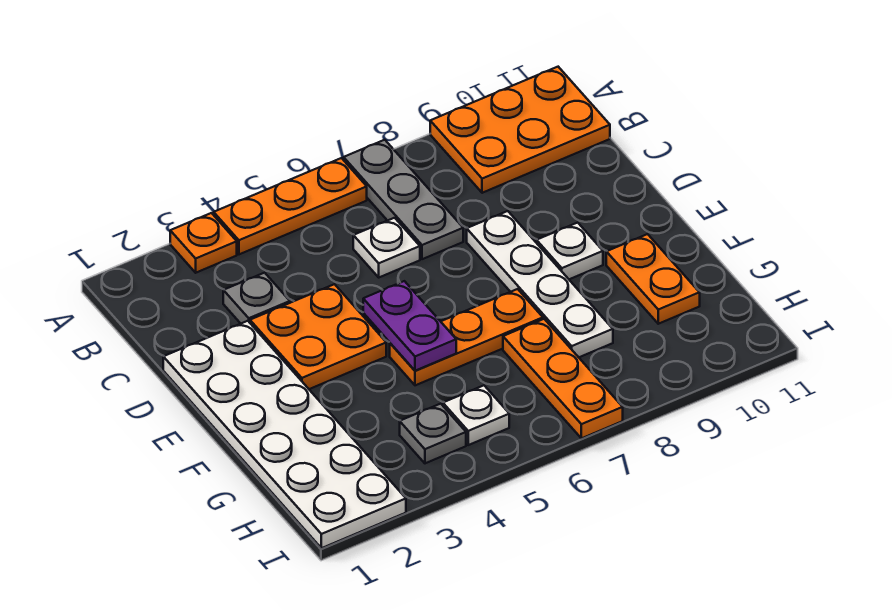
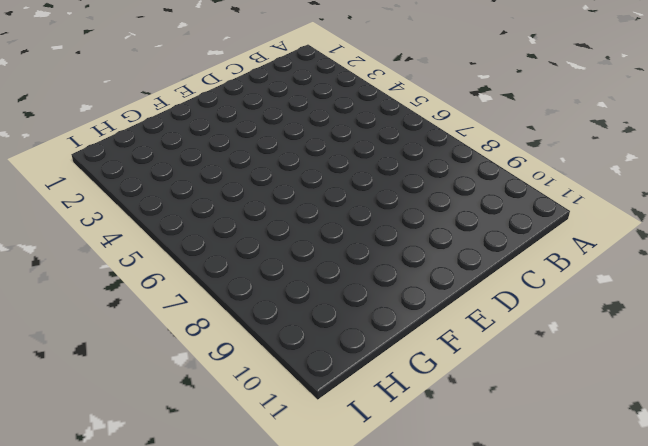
none -> orange plate A3 level 1
none -> orange plate A4:A6 level 1
none -> grey plate A7:C7 level 1

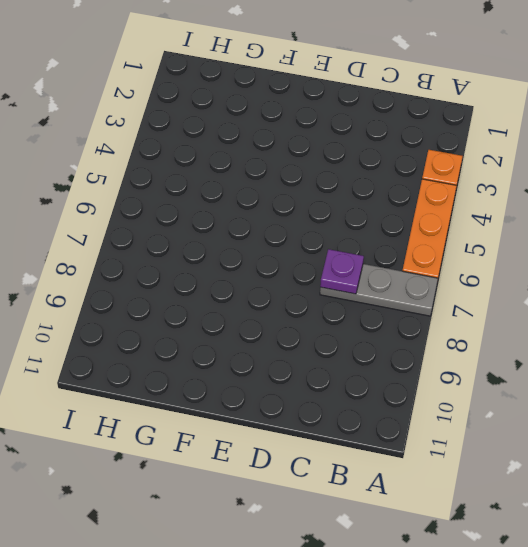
purple plate C7 level 2 -> none
none -> orange plate A9:B11 level 1
none -> grey plate C3 level 1
none -> white plate C6 level 1

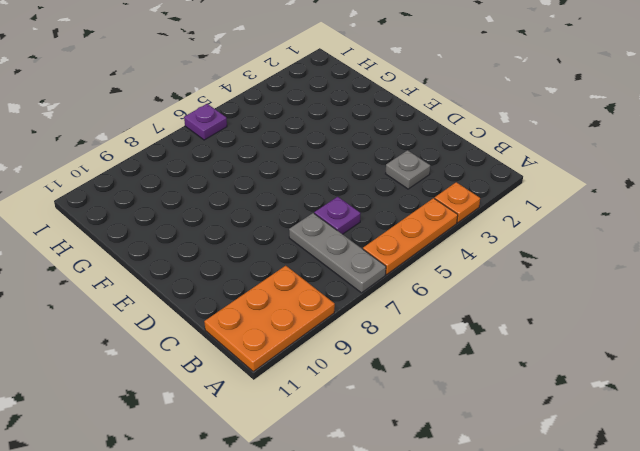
purple plate C6 level 1 -> white plate C6 level 1
purple plate I6 level 1 -> none
none -> white plate D1:I2 level 1
none -> orange plate D3:E4 level 1
none -> white plate D8:G8 level 1

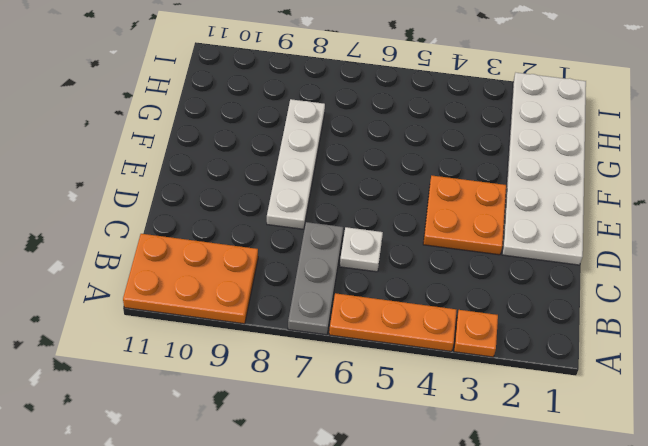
none -> grey plate C3 level 1
none -> white plate E9 level 1
none -> orange plate F5:F7 level 1

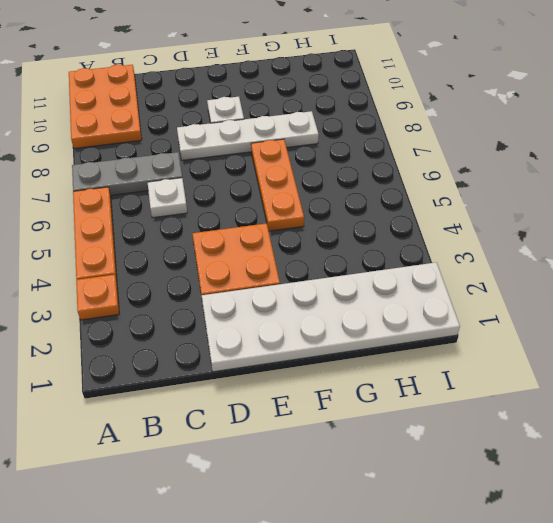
none -> grey plate C3 level 1
none -> orange plate F10:G10 level 1
none -> orange plate G7:I7 level 1

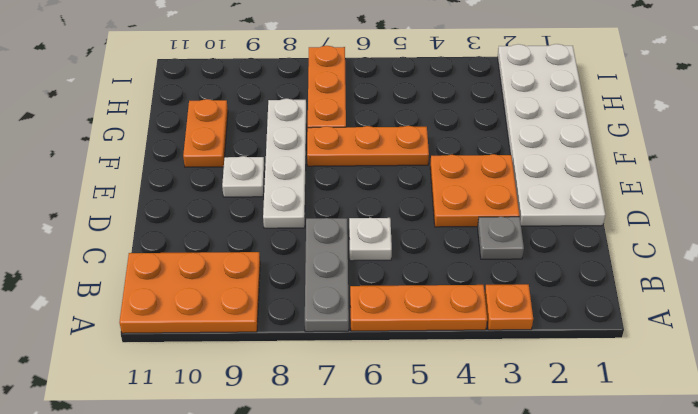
none -> grey plate H4 level 1
none -> white plate H5 level 1
none -> purple plate E5:F5 level 2

